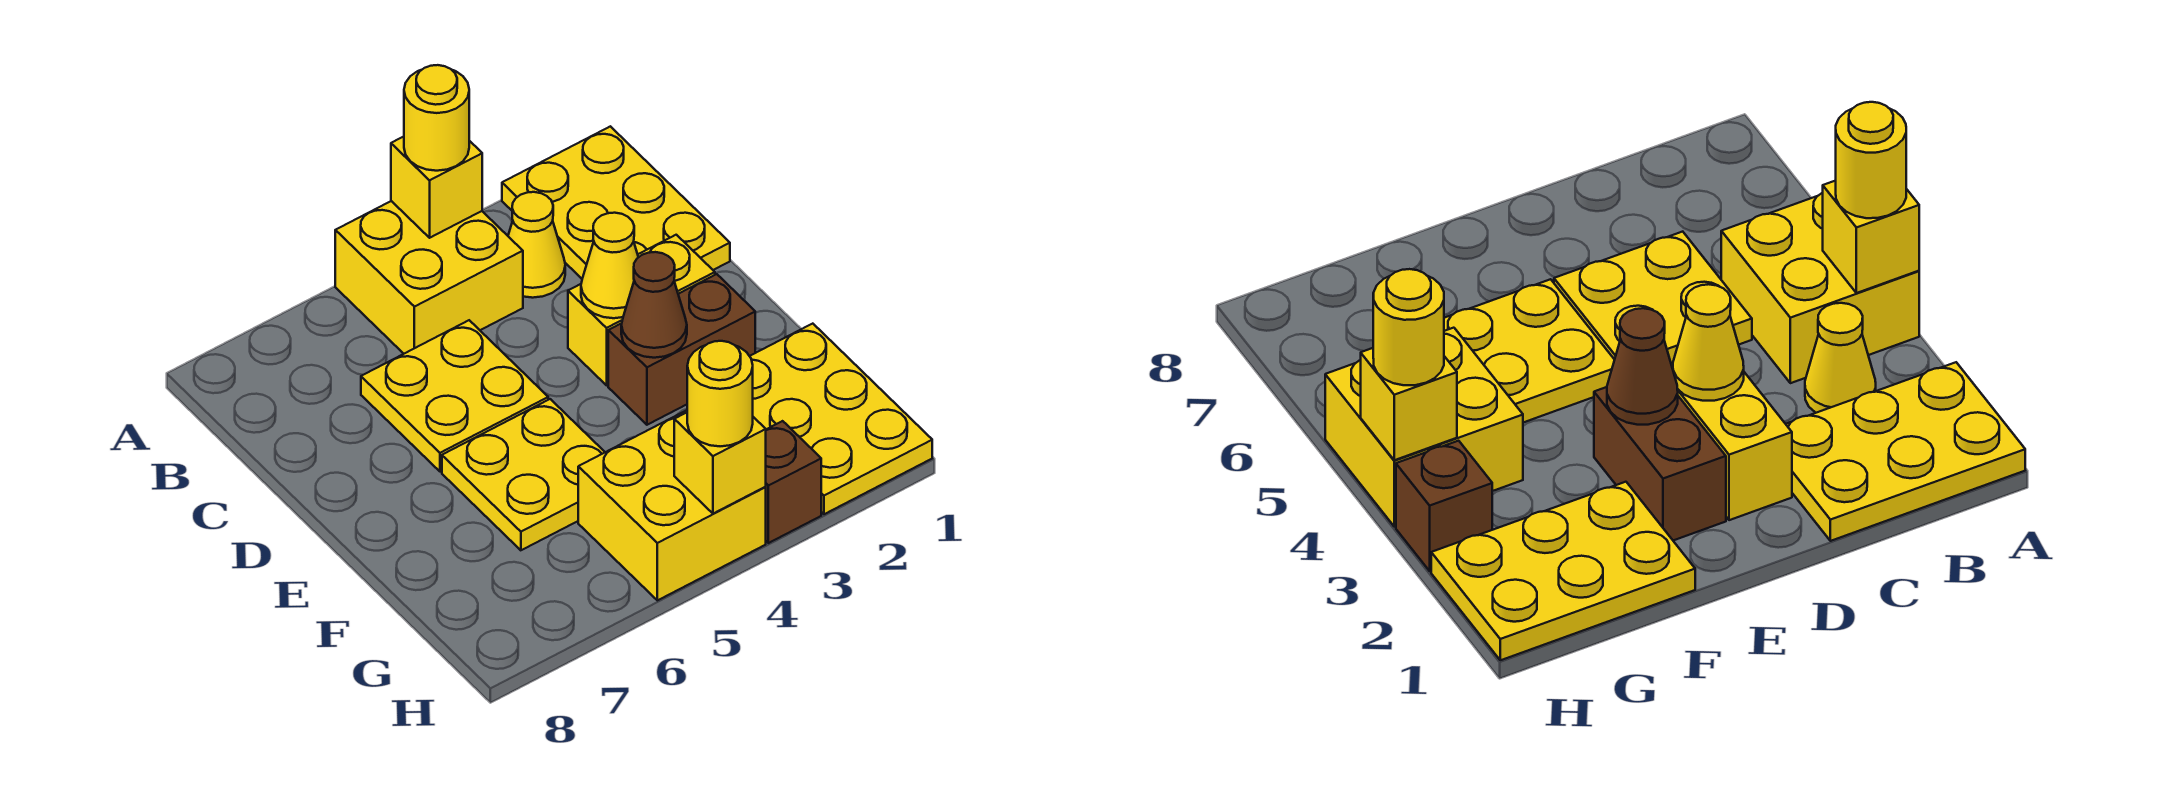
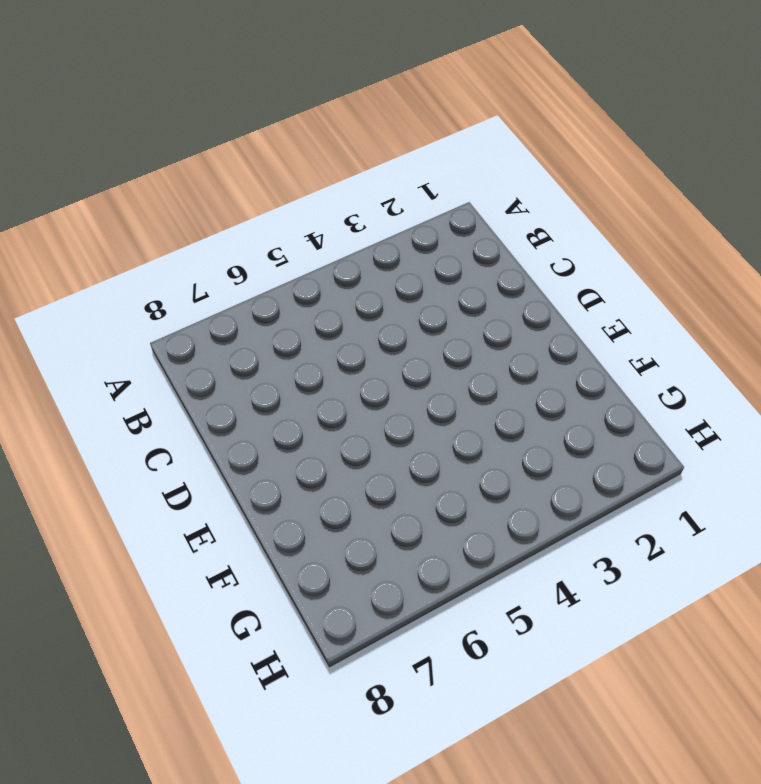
none -> yellow plate A1:C2 level 1
none -> yellow brick A4:B5 level 1
none -> yellow cone B3 level 1

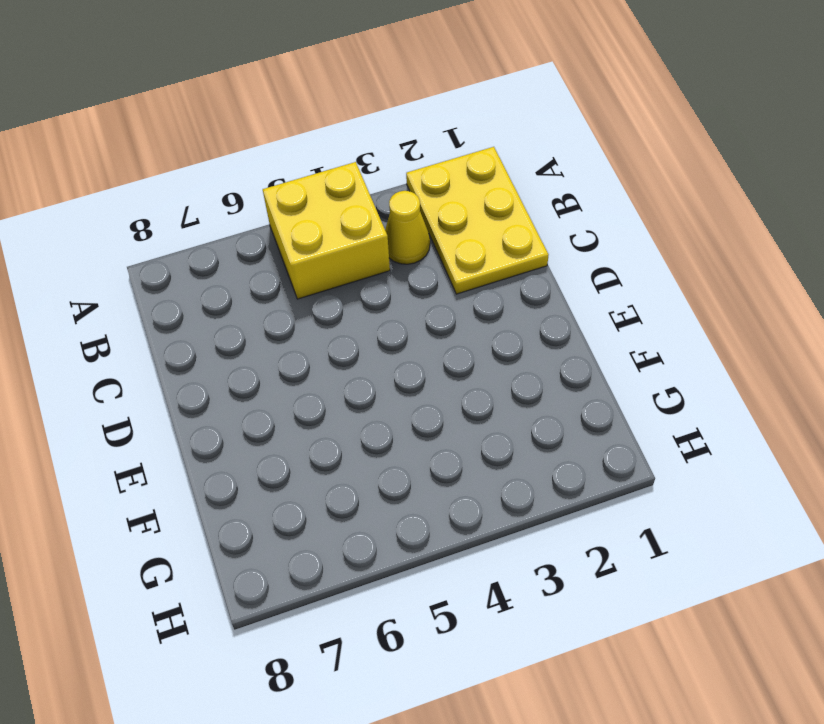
none -> yellow plate C5:D6 level 1
none -> yellow brick D2:D3 level 1
none -> brown brick E2:E3 level 1

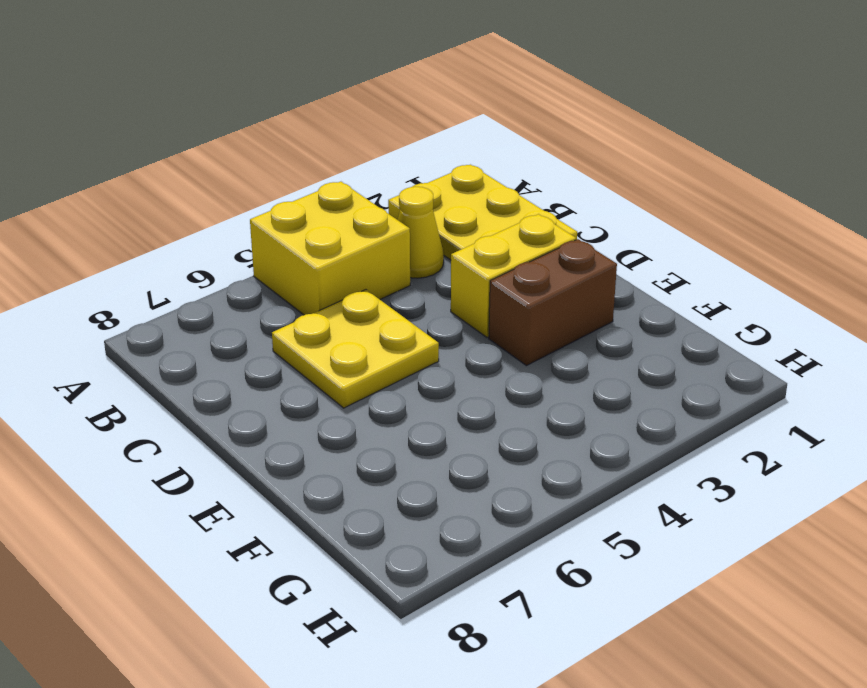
none -> yellow plate E5:F6 level 1
none -> yellow plate F1:H2 level 1
none -> yellow brick G4:H5 level 1

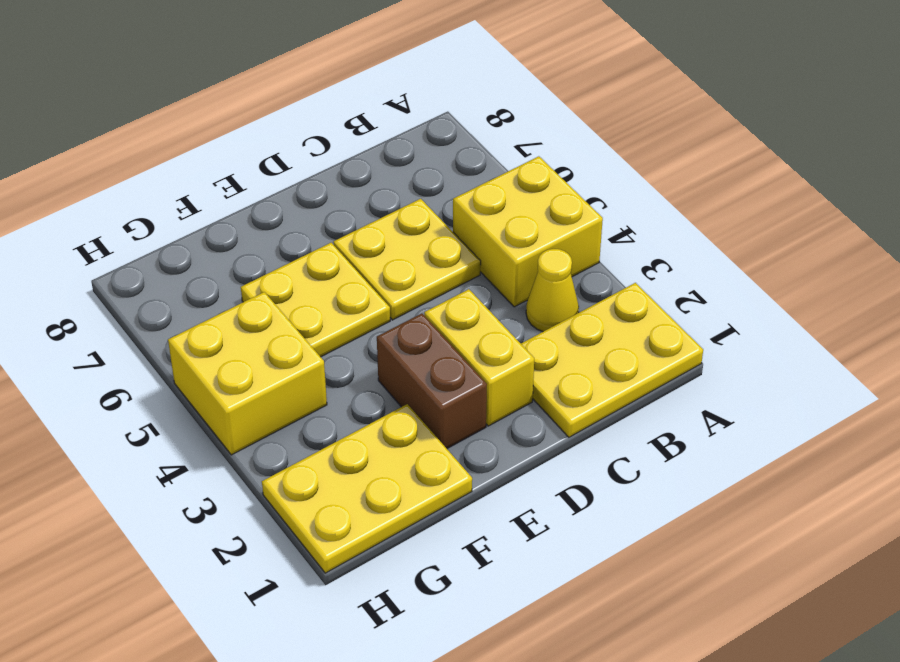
none -> brown brick H3 level 1
none -> yellow brick A4 level 2
none -> yellow cone D3 level 2

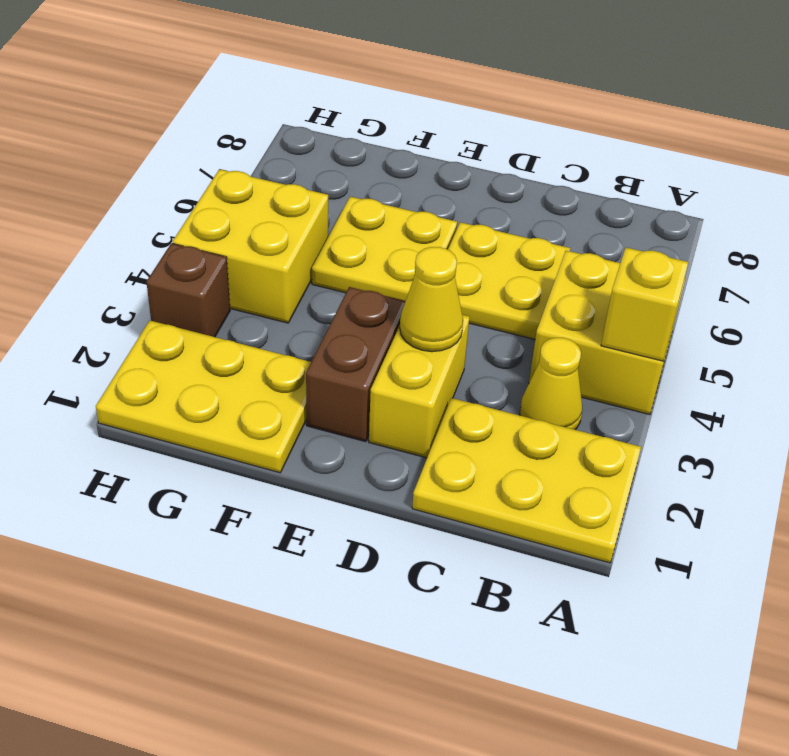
none -> brown cone E3 level 2
none -> yellow brick H4 level 2
none -> yellow round brick A4 level 3

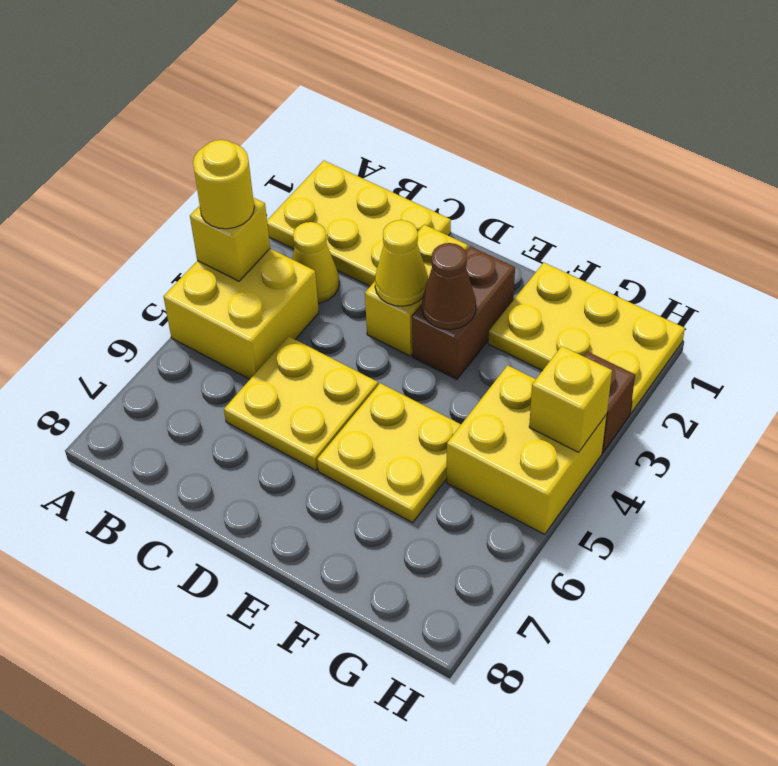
none -> yellow round brick H4 level 3

